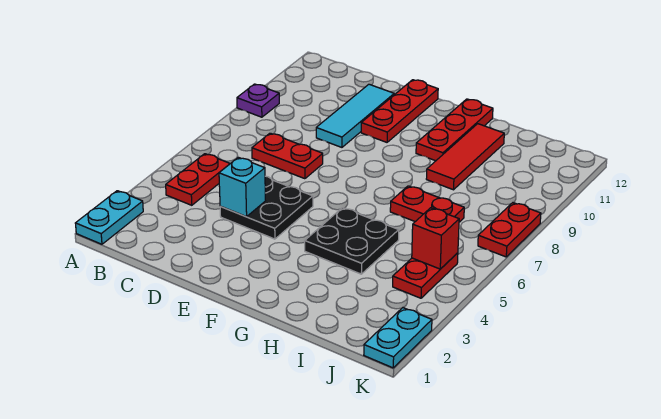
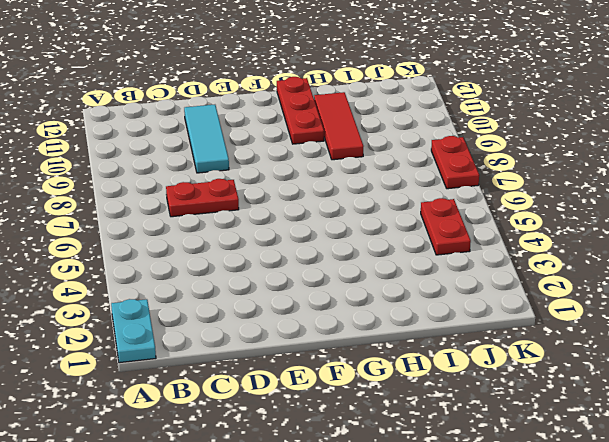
none -> purple plate A9 level 1
none -> red plate B4:B5 level 1
none -> black plate D4:E5 level 1

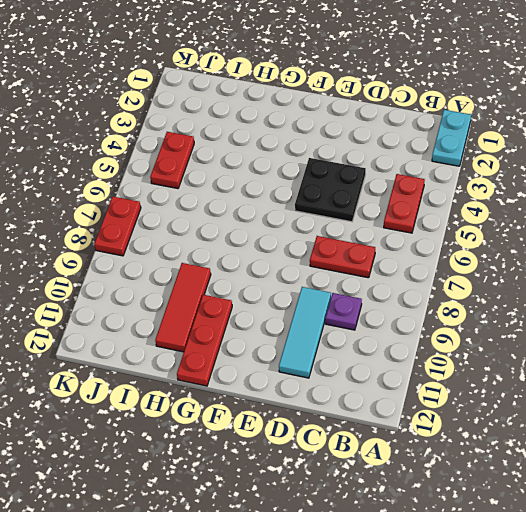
purple plate C9 level 1 -> purple plate A9 level 1
none -> red plate E10:E12 level 1
none -> black plate G4:H5 level 1
none -> red plate H7:I7 level 1

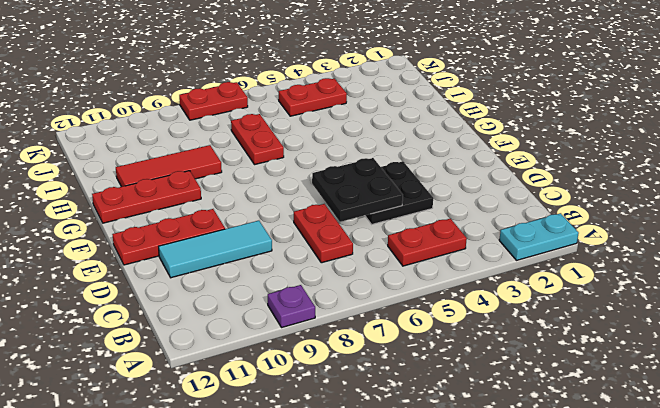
black plate D5:E6 level 2 -> black plate G4:H5 level 1
none -> cyan plate K1:K2 level 1
none -> cyan brick D4 level 2
none -> red brick J5 level 2

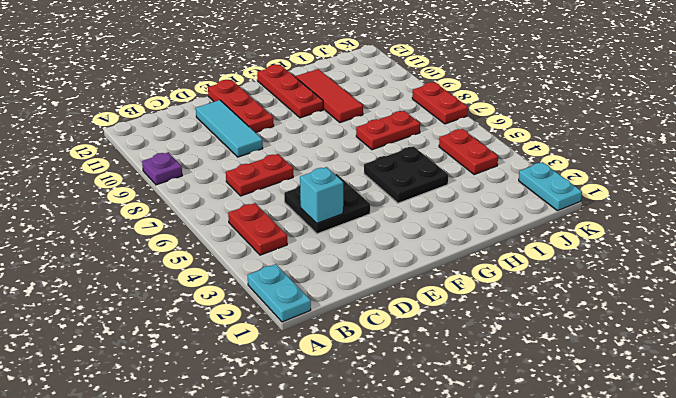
none -> red brick J5 level 2

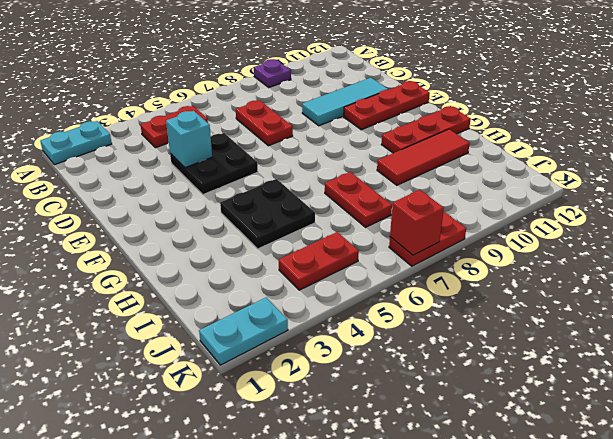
red brick K7 level 2 -> red brick J5 level 2

